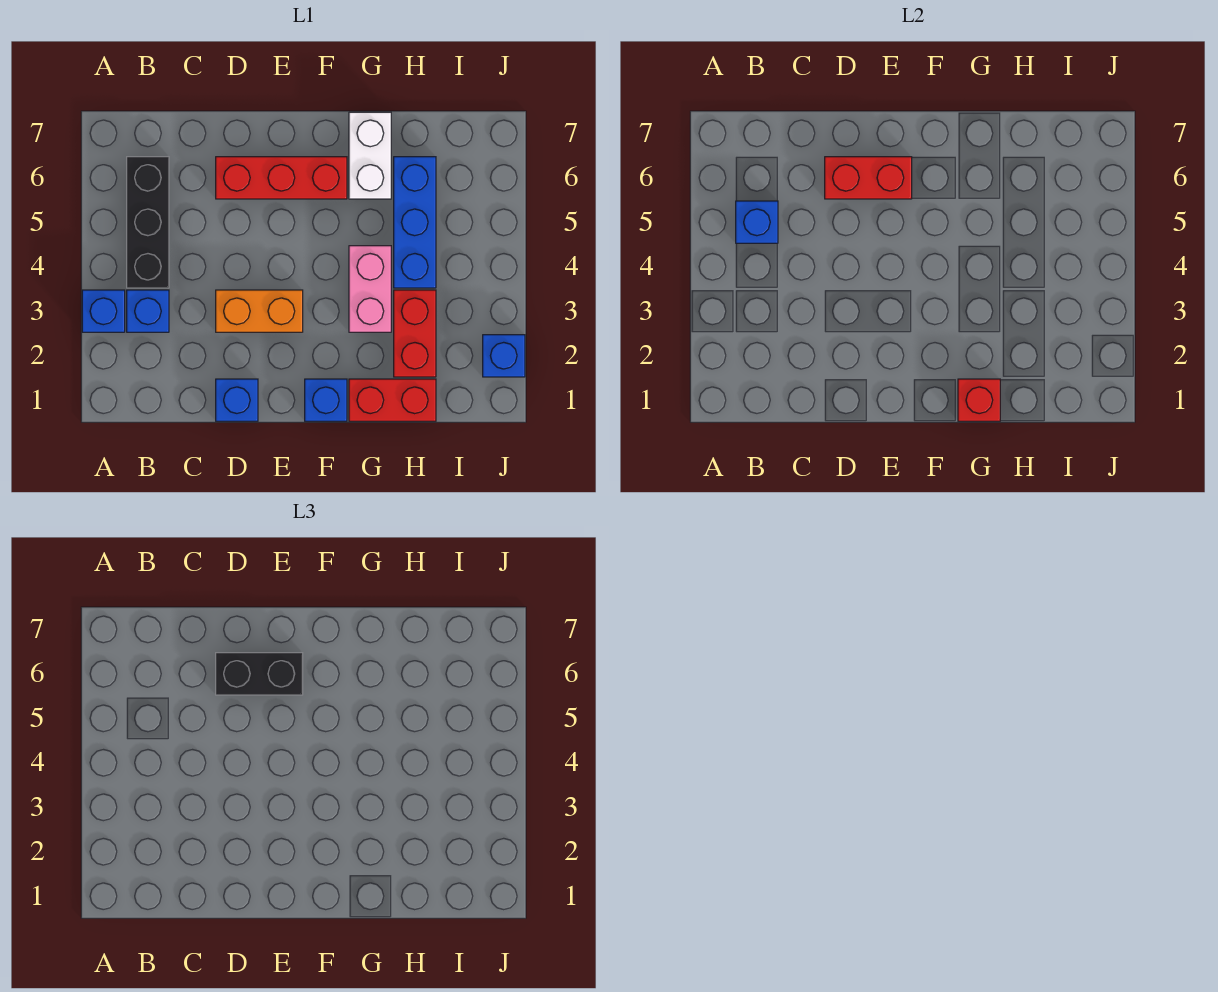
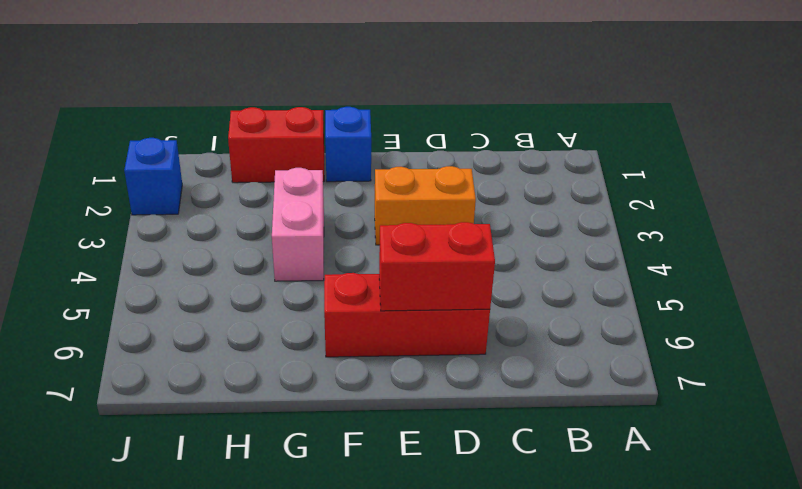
none -> blue brick A3 level 1
none -> blue brick B3 level 1
none -> black brick B4:B6 level 1

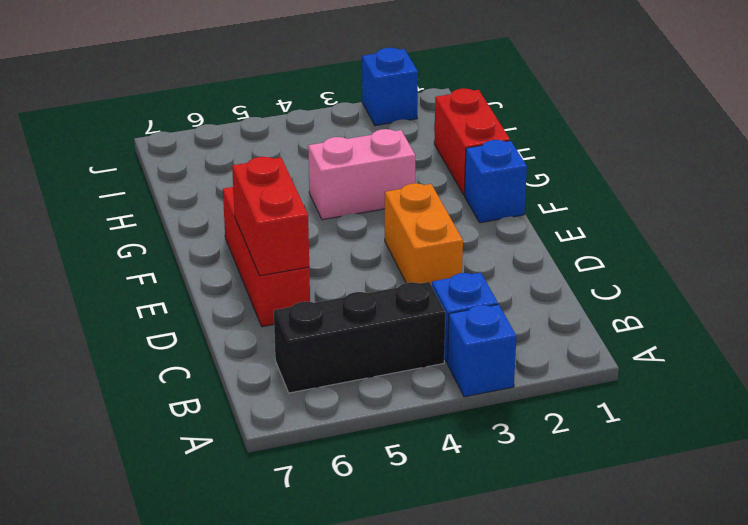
none -> blue brick D1 level 1
none -> white brick G6:G7 level 1
none -> red brick H2:H3 level 1

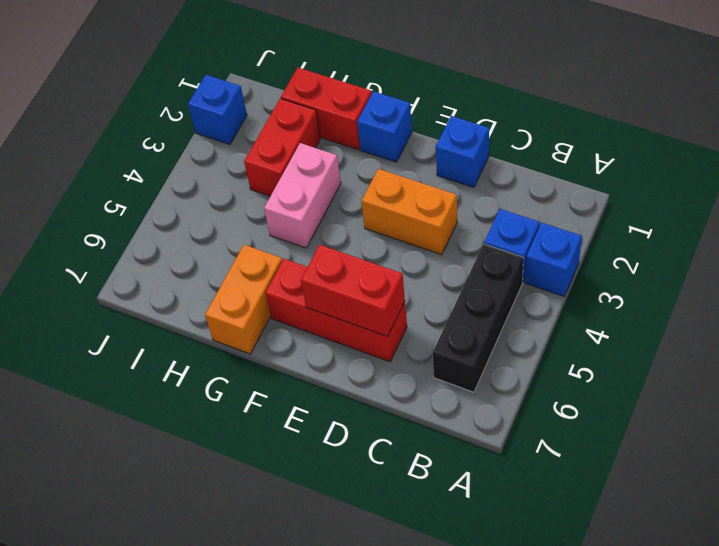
orange brick G6:G7 level 1 -> white brick G6:G7 level 1
none -> blue brick H4:H6 level 1
none -> blue brick B5 level 2
none -> red brick G1 level 2

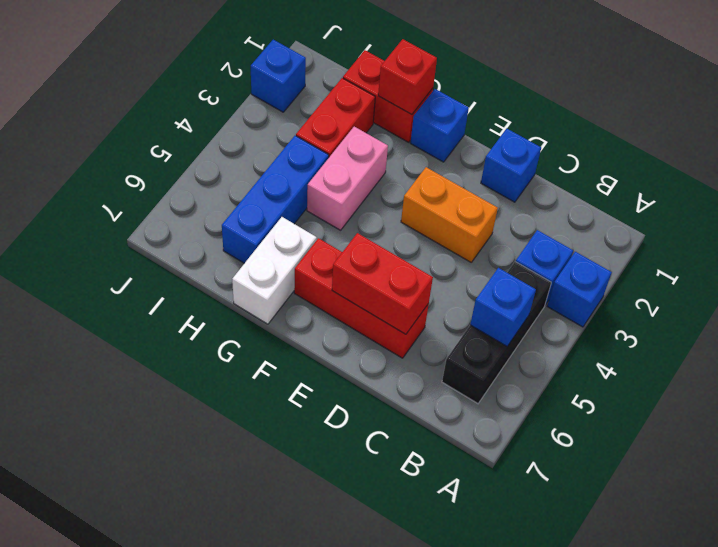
none -> black brick D6:E6 level 3

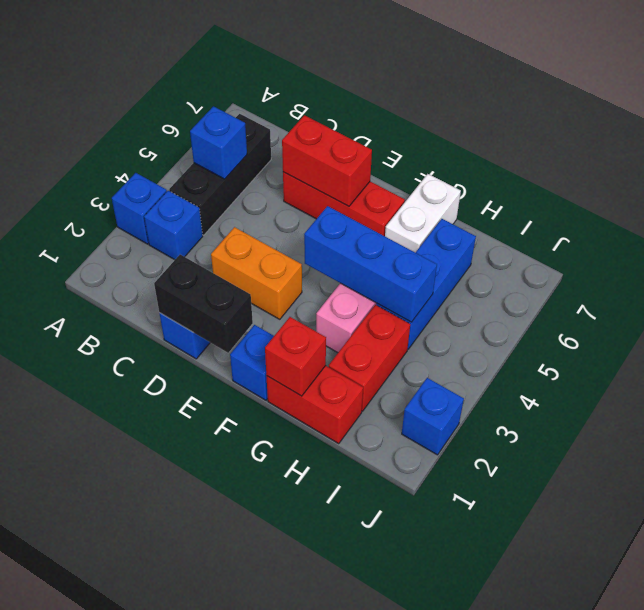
black brick D1:E1 level 2 -> black brick D6:E6 level 3
blue brick F4:H4 level 2 -> none

